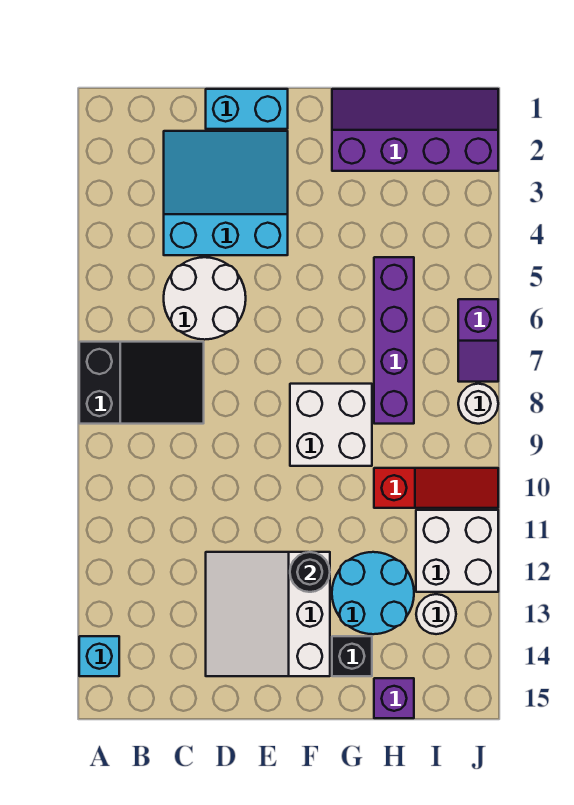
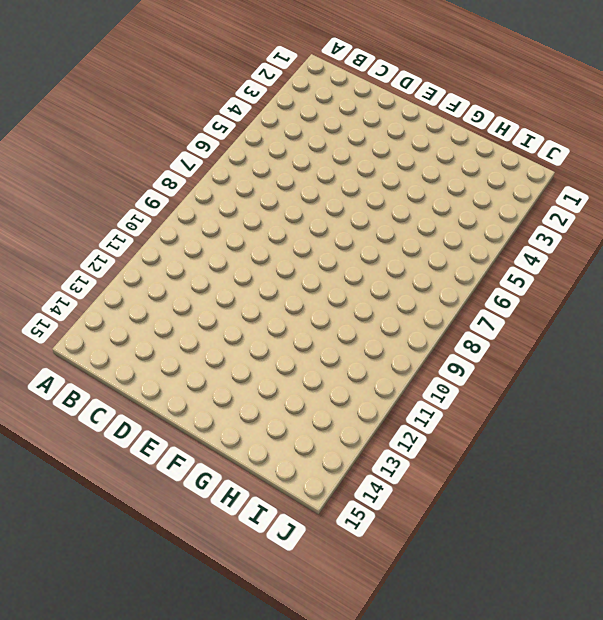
none -> black slope A7:C8 level 1 top A
none -> cyan brick A14 level 1
none -> cyan slope C2:E4 level 1 top 4

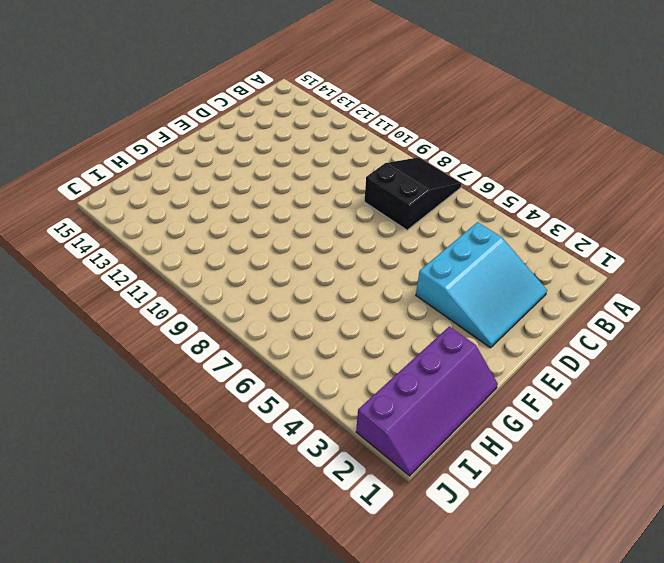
black slope A7:C8 level 1 top C -> black slope A7:C8 level 1 top A
none -> cyan brick A14 level 1
none -> white round brick C5:D6 level 1
none -> cyan brick D1:E1 level 1

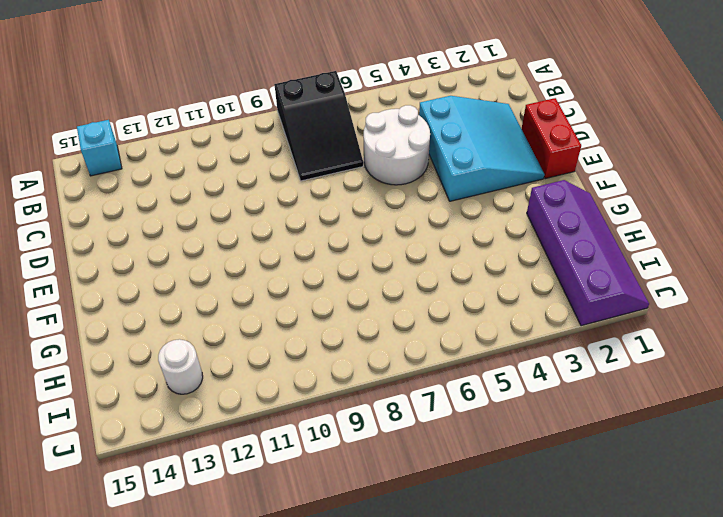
red brick D1:E1 level 1 -> cyan brick D1:E1 level 1
none -> white slope D12:F14 level 1 top F
none -> white brick F8:G9 level 1
none -> cyan round brick G12:H13 level 1

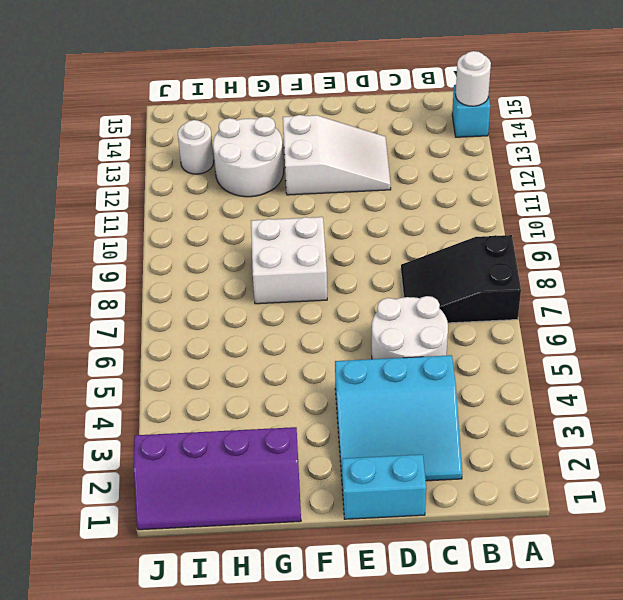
white round brick A14 level 2 -> white round brick J8 level 1
white slope D12:F13 level 1 top F -> white slope D12:F14 level 1 top F
white round brick G12:H13 level 1 -> cyan round brick G12:H13 level 1
none -> black brick G14 level 1
none -> purple brick H5:H8 level 1
none -> red slope H10:J10 level 1 top H

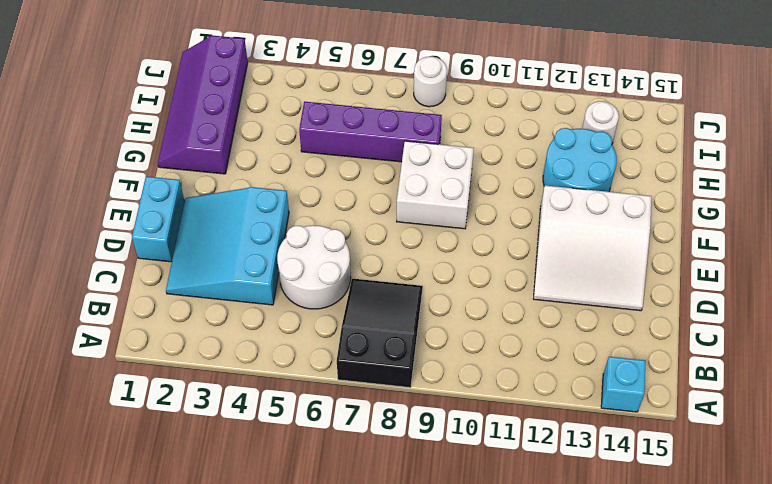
none -> black brick G14 level 1
none -> red slope H10:J10 level 1 top H
none -> purple brick H15 level 1

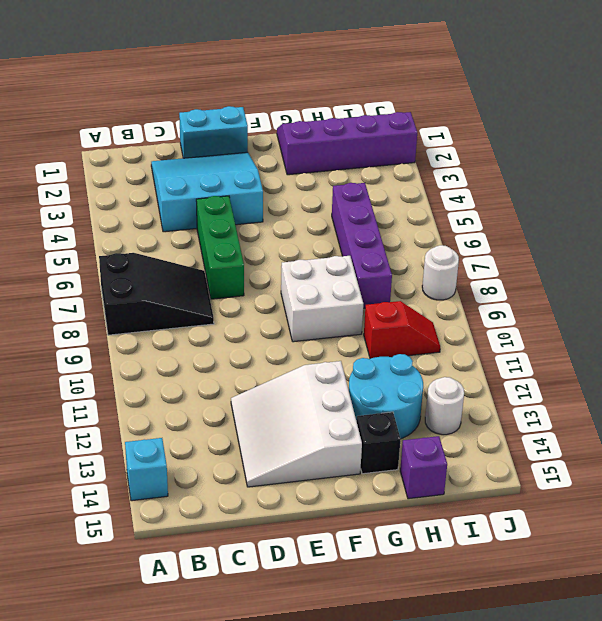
green brick D5:D7 level 1 -> white round brick C5:D6 level 1
red slope H10:I10 level 1 top H -> red slope H10:J10 level 1 top H
none -> white brick I11:J12 level 1
none -> purple slope J6:J7 level 1 top 6
none -> black round brick F12 level 2

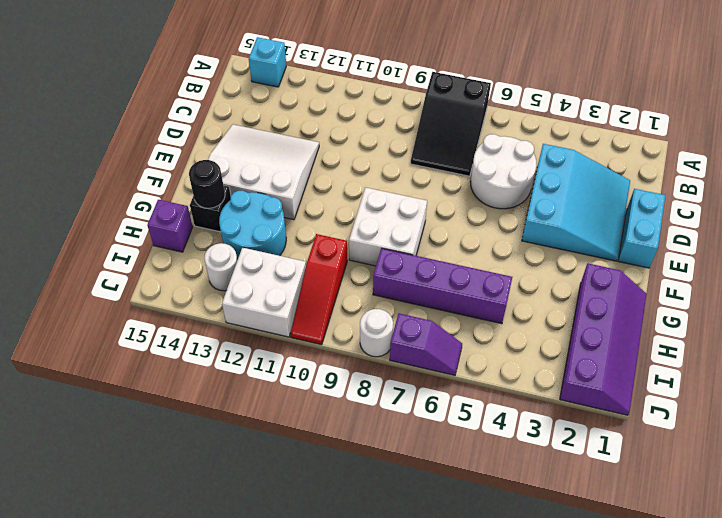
black round brick G14 level 2 -> black round brick F12 level 2
purple slope J6:J7 level 1 top 7 -> purple slope J6:J7 level 1 top 6

